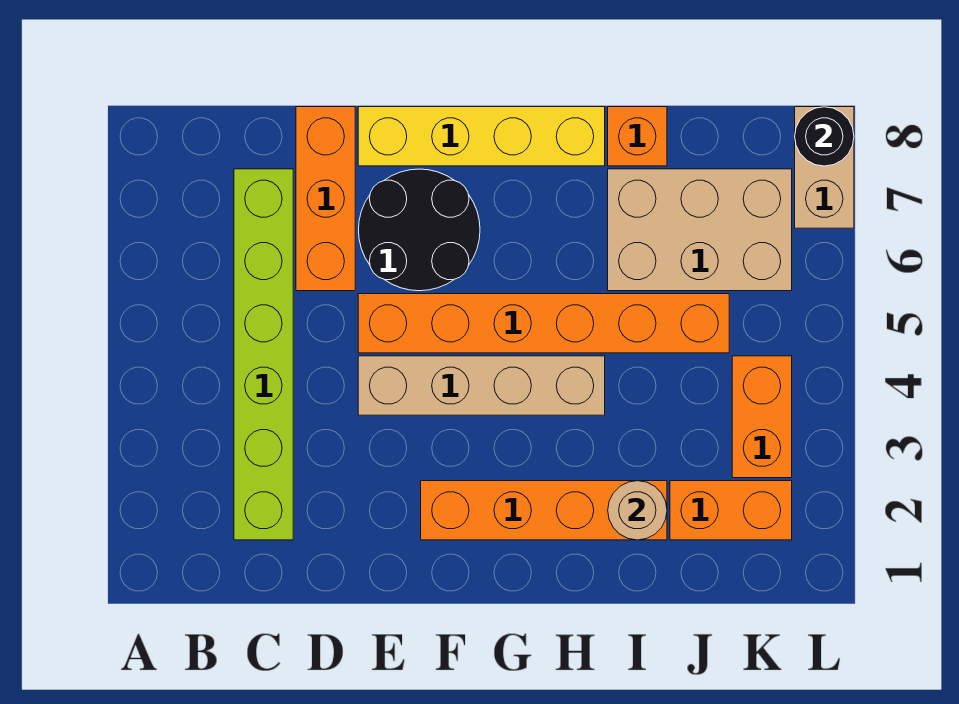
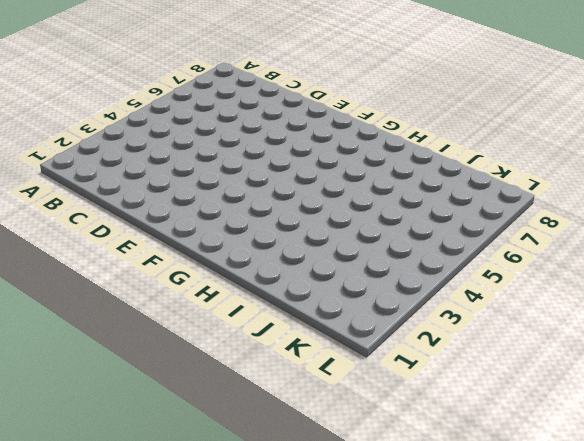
none -> lime brick C2:C7 level 1
none -> orange brick D6:D8 level 1
none -> tan brick E4:H4 level 1

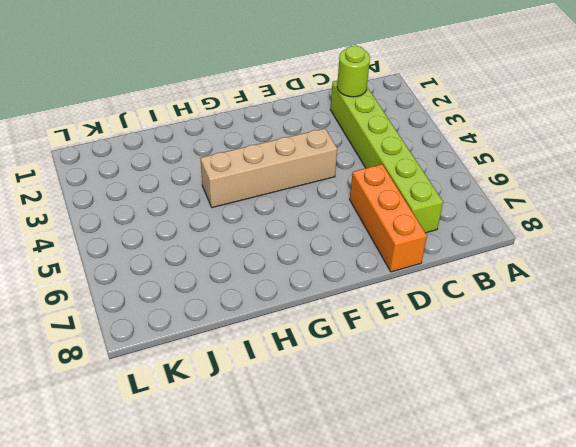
lime round brick C2 level 2 -> none
none -> orange brick E5:J5 level 1
none -> black round brick E6:F7 level 1
none -> yellow brick E8:H8 level 1

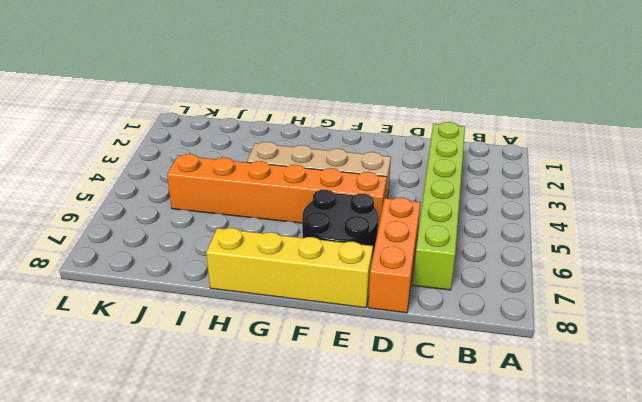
none -> orange brick F2:I2 level 1
none -> tan brick I6:K7 level 1
none -> orange brick I8 level 1

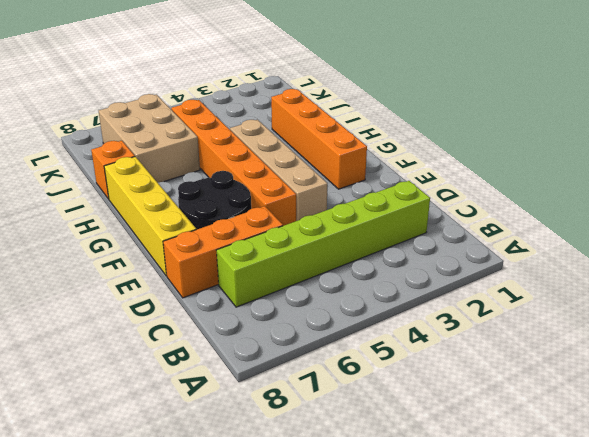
none -> orange brick J2:K2 level 1
none -> orange brick K3:K4 level 1
none -> tan brick L7:L8 level 1

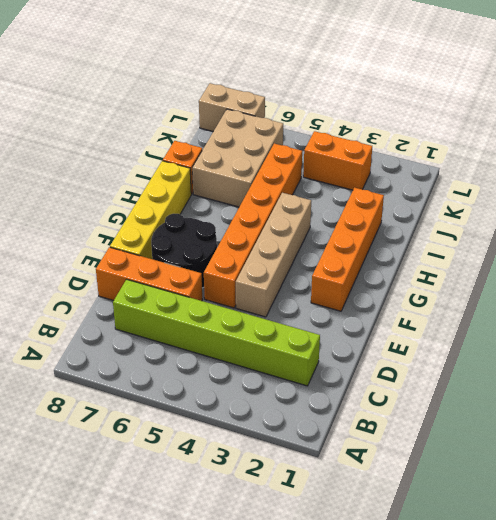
none -> orange brick J2:K2 level 1
none -> tan round brick I2 level 2
none -> black round brick L8 level 2

